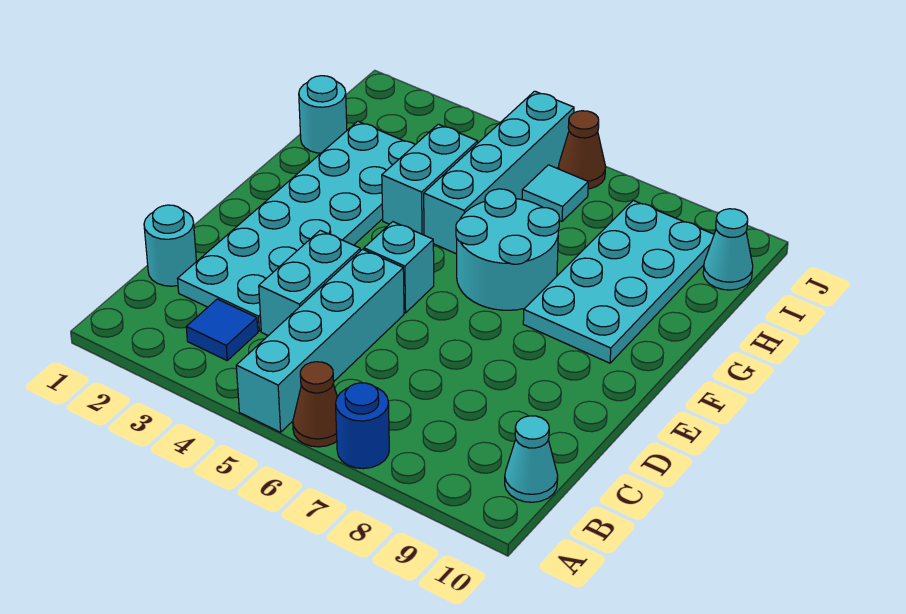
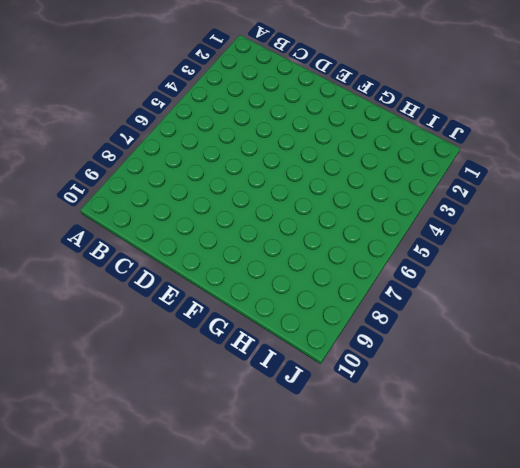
none -> cyan brick A5:D5 level 1
none -> brown cone A6 level 1
none -> blue round brick A7 level 1

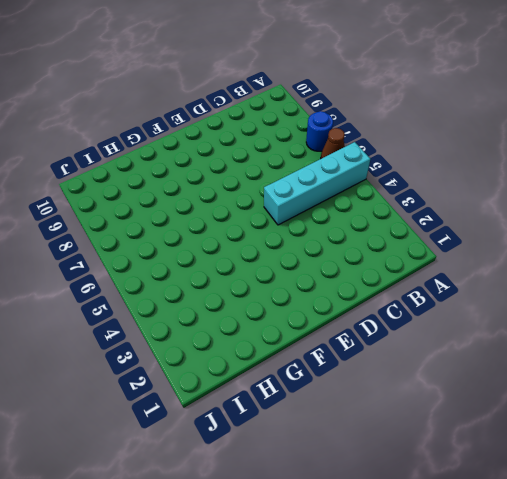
none -> blue tile B3 level 1
none -> cyan cone B10 level 1
none -> cyan round brick C1 level 1

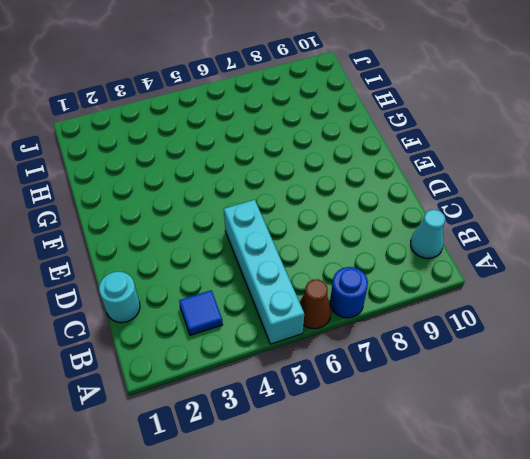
none -> cyan plate C2:H3 level 1
none -> cyan brick C4:D4 level 1
none -> cyan brick E5 level 1

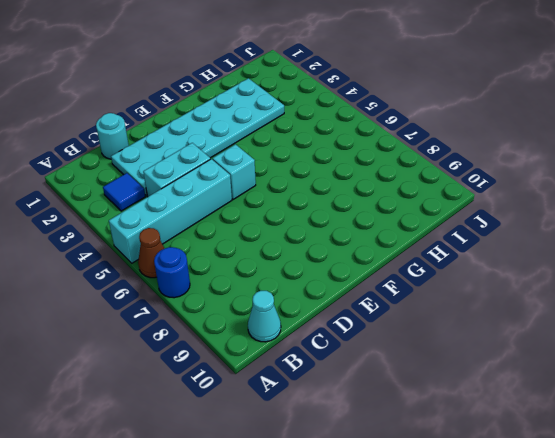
none -> cyan round brick F6:G7 level 1
none -> cyan plate F8:I9 level 1
none -> cyan brick G4:H4 level 1

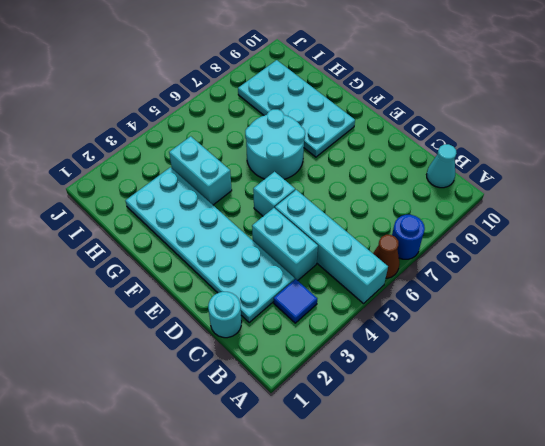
none -> cyan brick G5:J5 level 1
none -> cyan round brick H1 level 1
none -> cyan tile I6 level 1

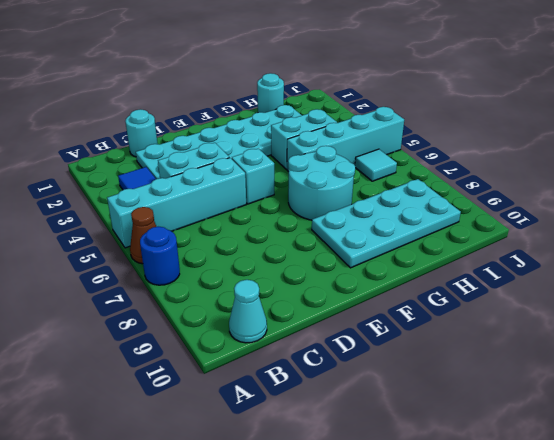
none -> cyan cone I10 level 1
none -> brown cone J6 level 1

